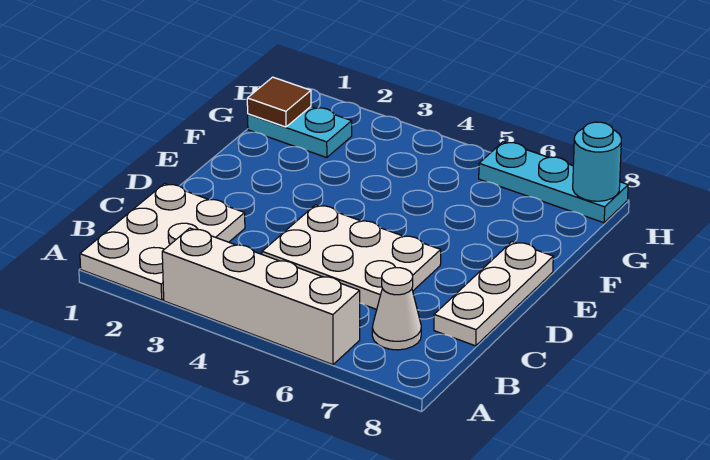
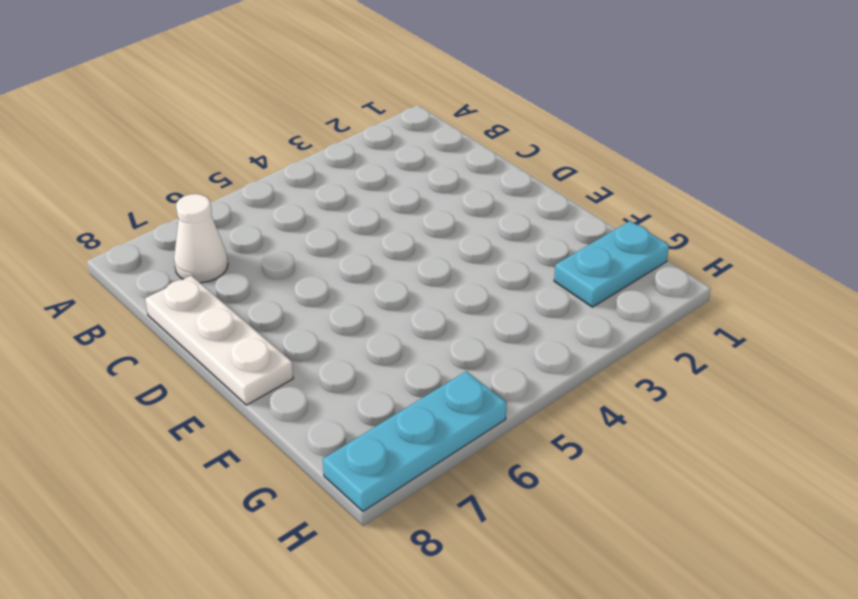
none -> white plate A1:C2 level 1
none -> white brick A3:A6 level 1

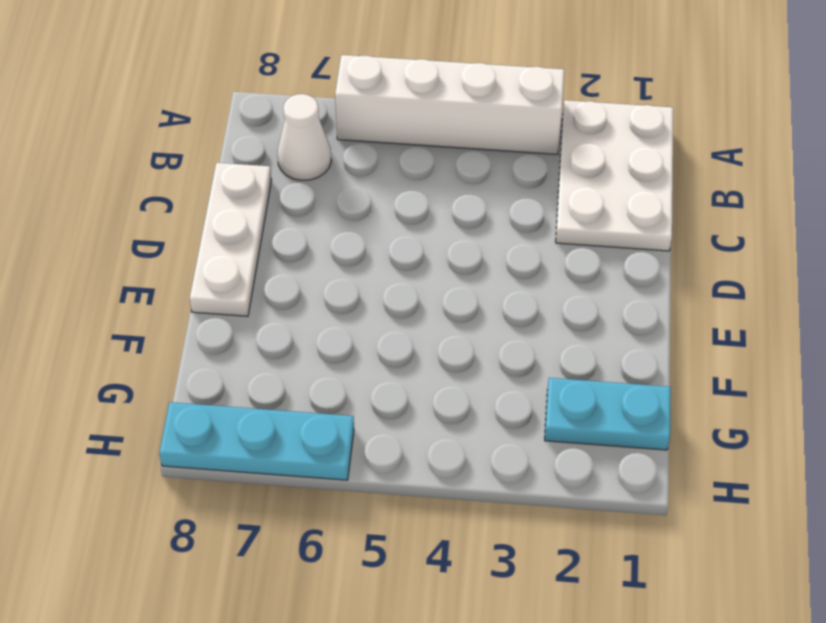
none -> white plate C4:D6 level 1
none -> brown tile G1 level 2

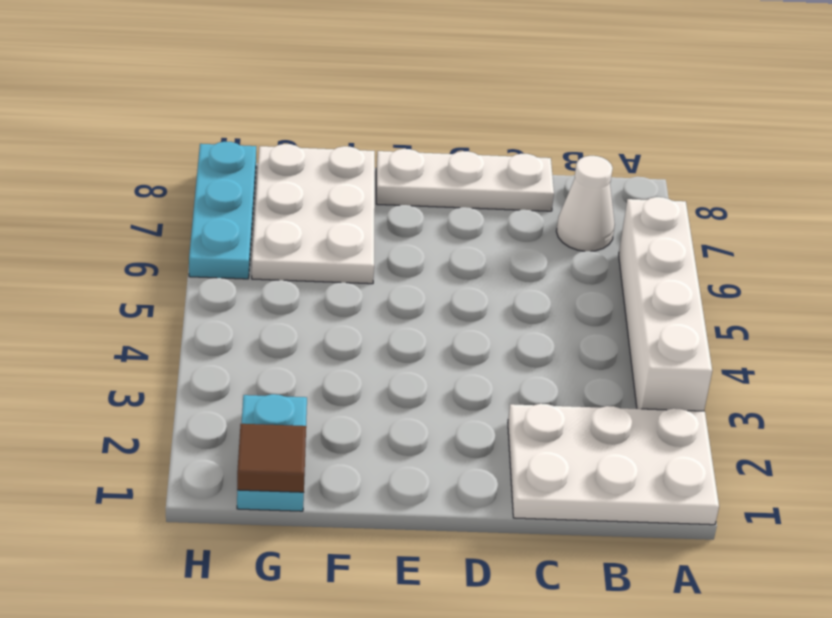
white plate F6:G8 level 1 -> white plate C4:D6 level 1
none -> cyan round brick H8 level 2

